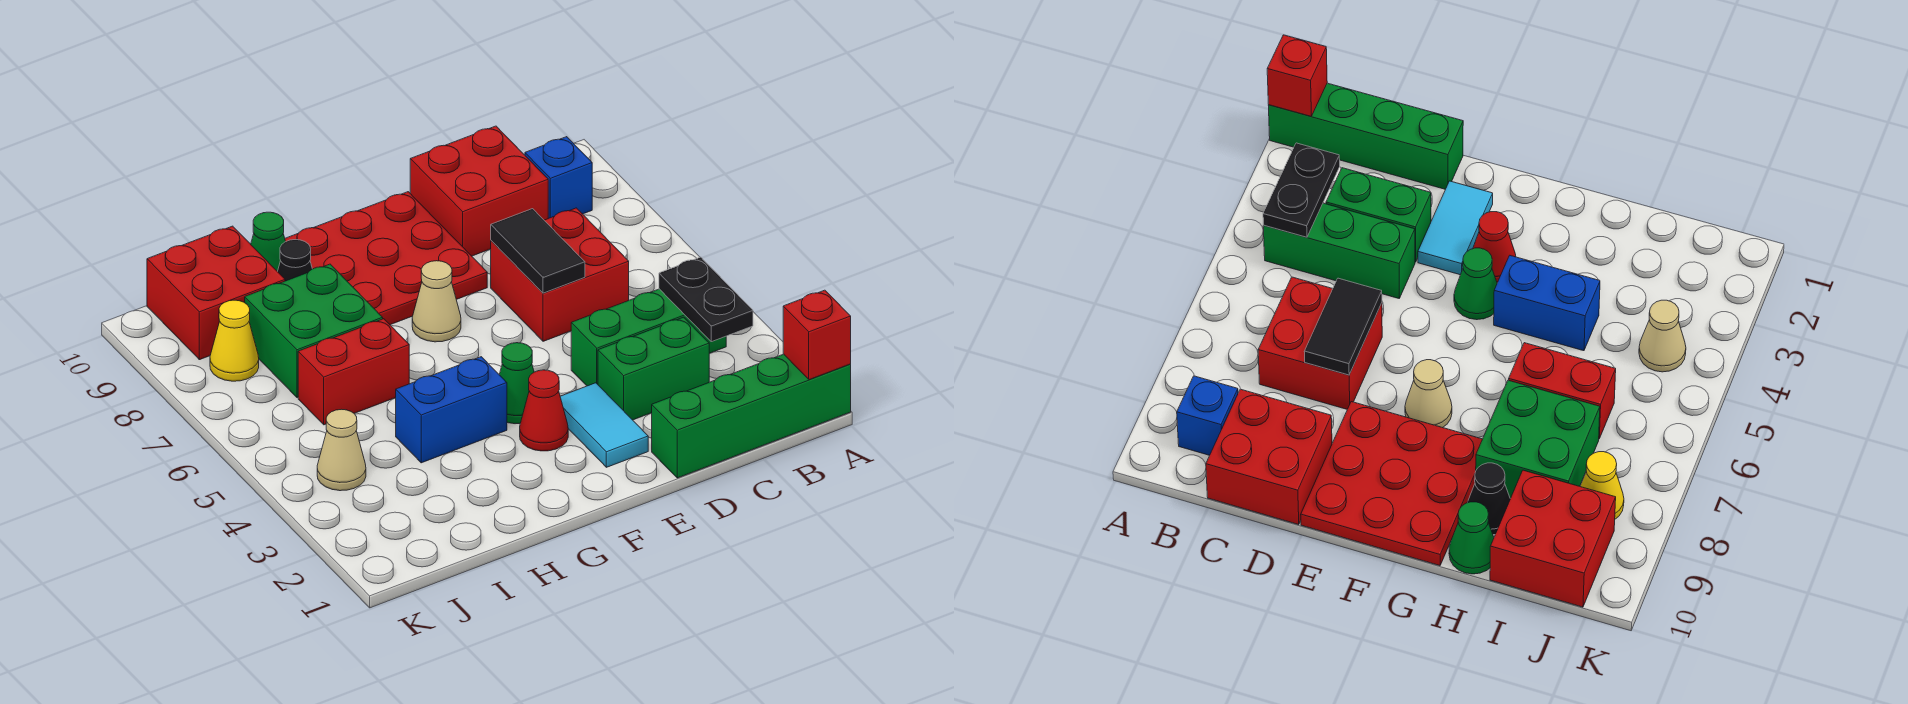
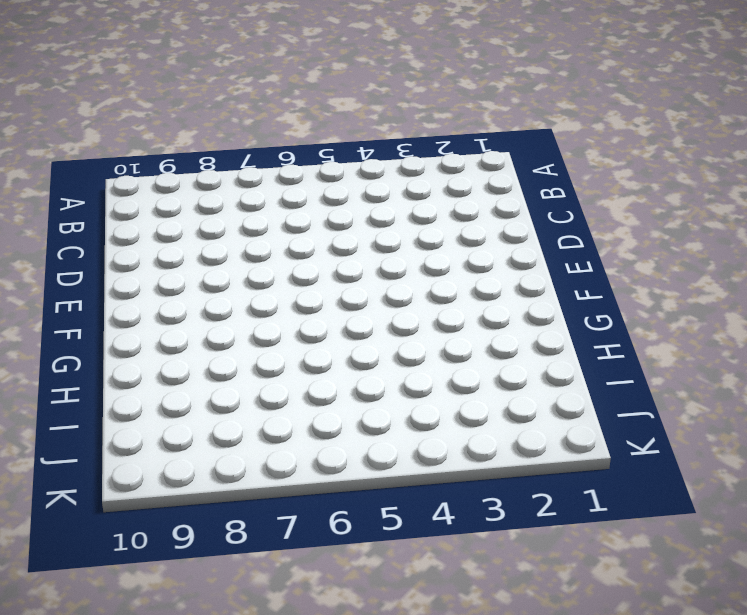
none -> green brick A1:D1 level 1
none -> green brick B4:D4 level 1
none -> blue brick B9 level 1

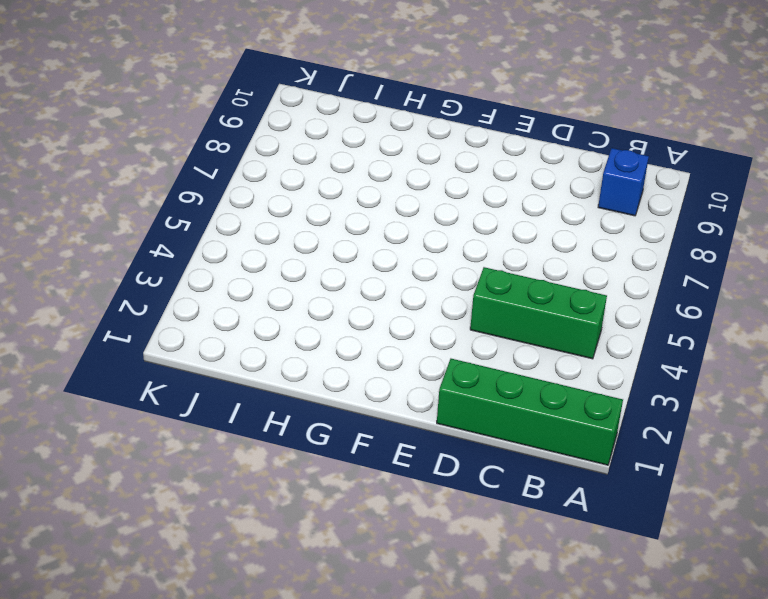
none -> green brick C3:D3 level 1
none -> red brick C6:D7 level 1
none -> red brick C9:D10 level 1

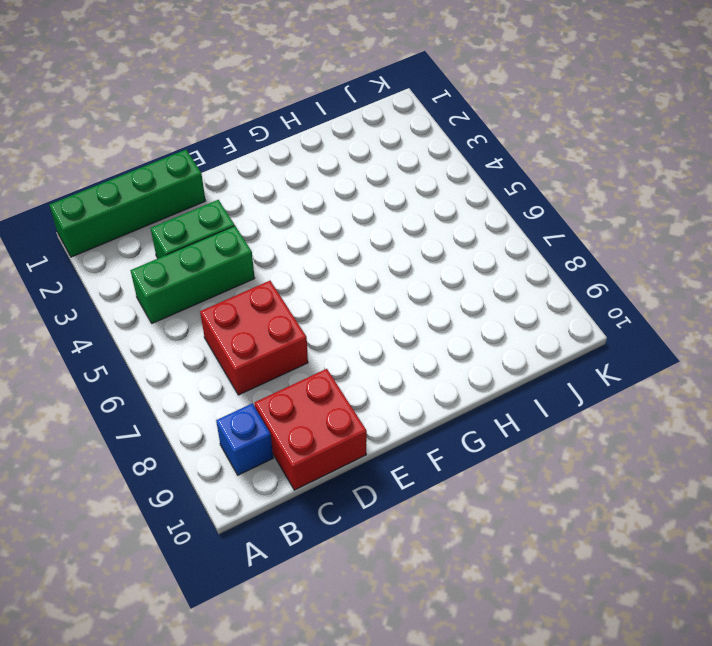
none -> cyan tile E2:E3 level 1
none -> red plate E8:G10 level 1
none -> red cone F3 level 1

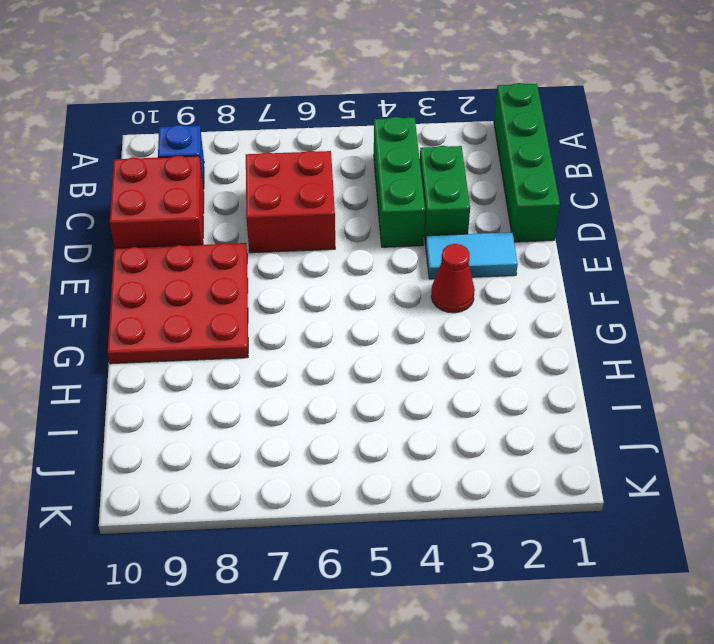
none -> green cone F4 level 1
none -> tan cone F7 level 1
none -> blue brick G4:H4 level 1

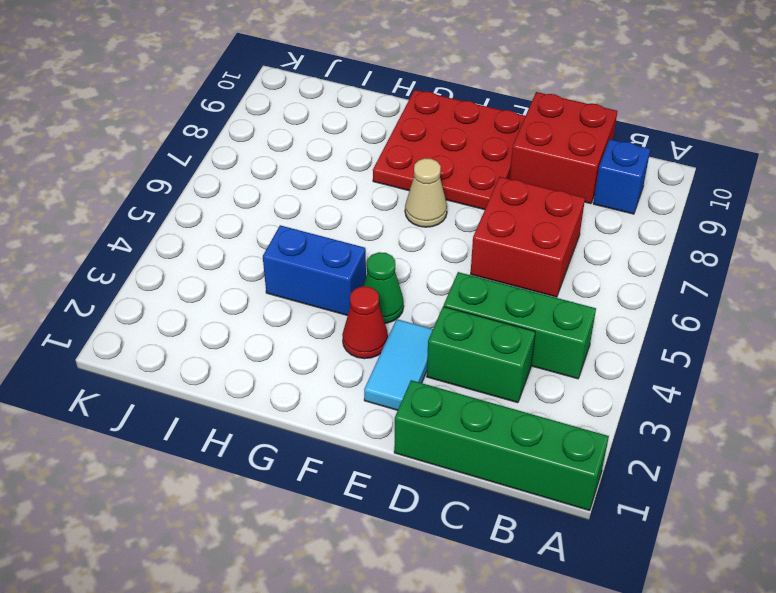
none -> red brick H6:I6 level 1
none -> green brick H7:I8 level 1
none -> black cone H9 level 1

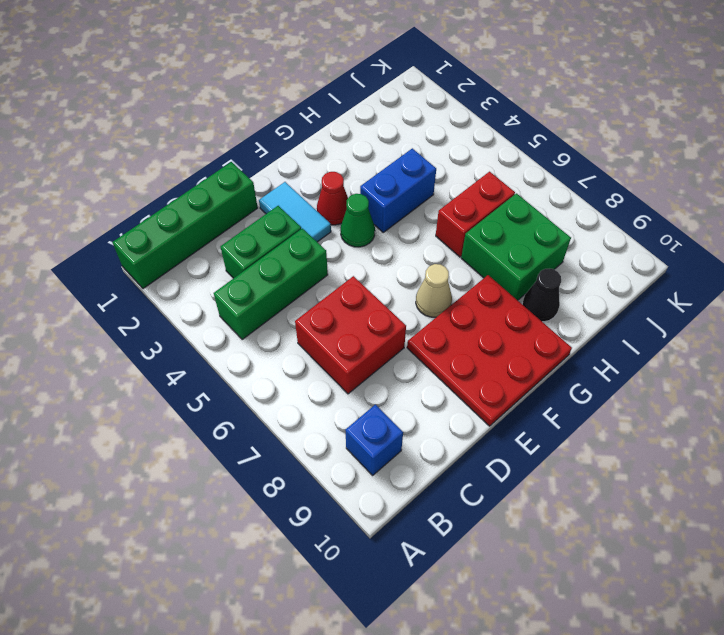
none -> red brick C9:D10 level 1
none -> green cone H10 level 1
none -> red brick I9:J10 level 1

